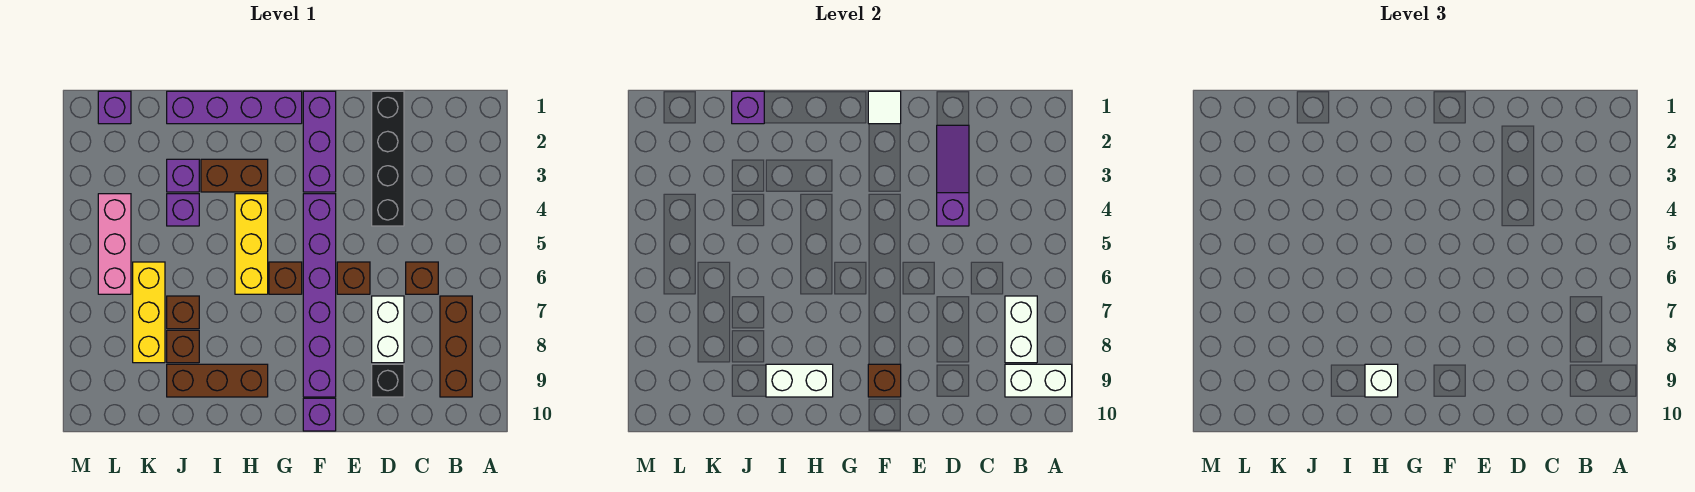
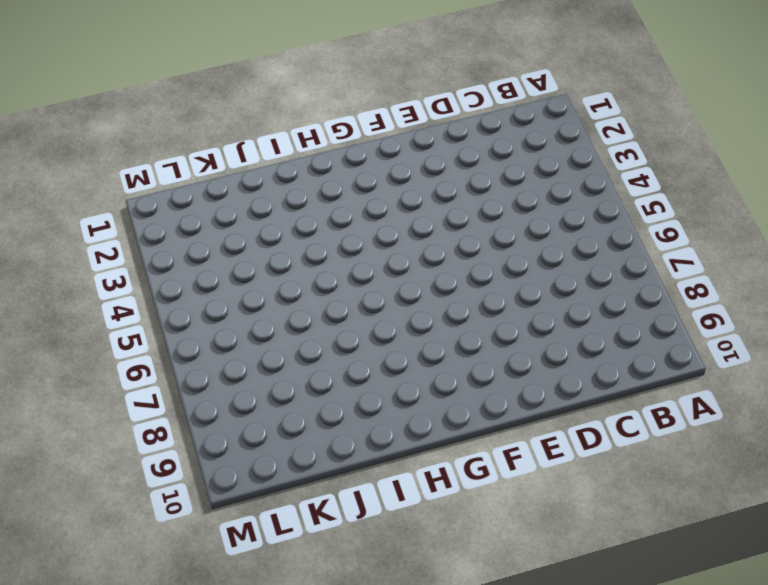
none -> brown brick B7:B9 level 1
none -> brown brick C6 level 1
none -> black brick D1:D4 level 1

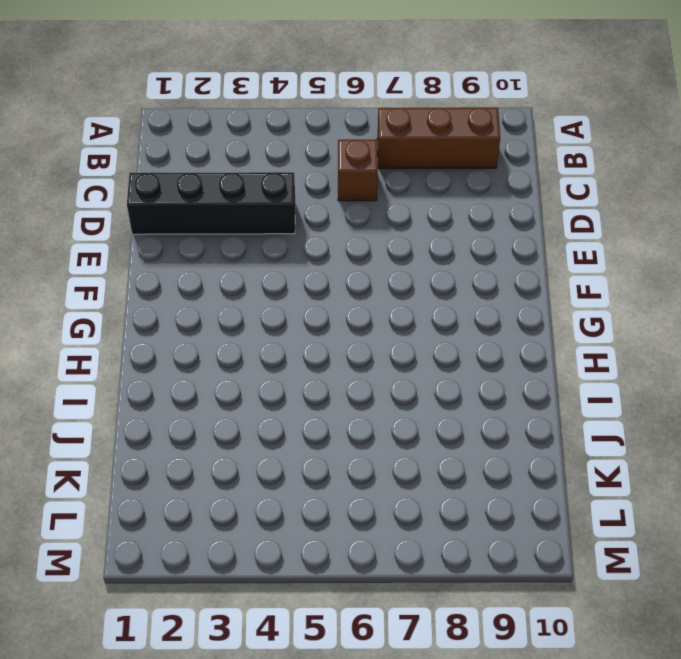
none -> white brick D7:D8 level 1
none -> black brick D9 level 1
none -> brown brick E6 level 1

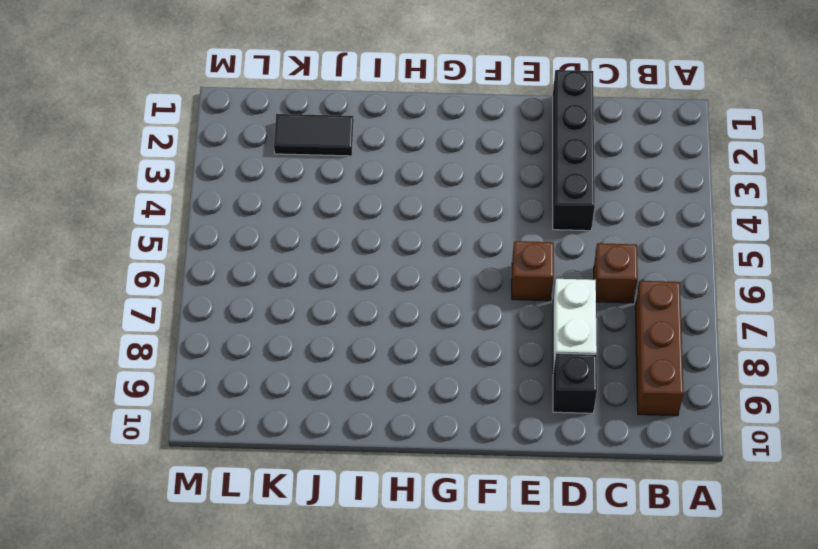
black tile J2:K2 level 1 -> none
none -> purple brick F1:F3 level 1
none -> purple brick F4:F9 level 1
none -> purple brick F10 level 1

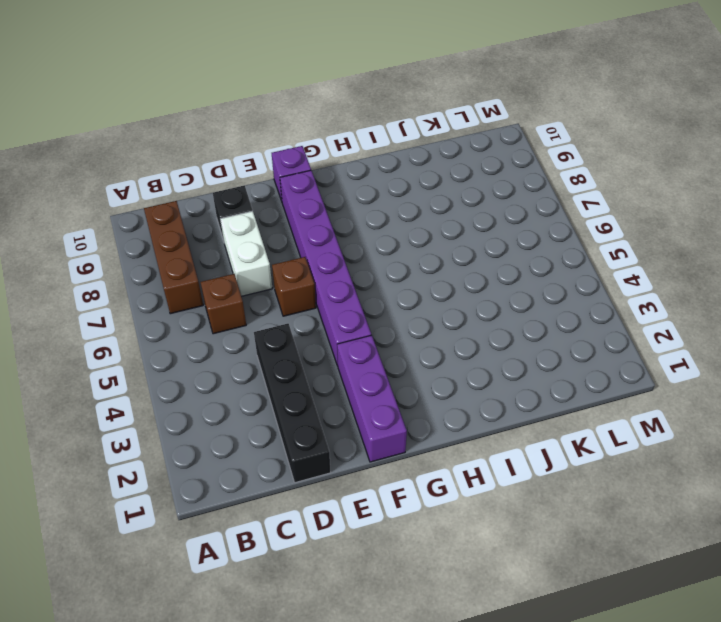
none -> purple brick G1:J1 level 1
none -> brown brick G6 level 1
none -> brown brick H3:I3 level 1

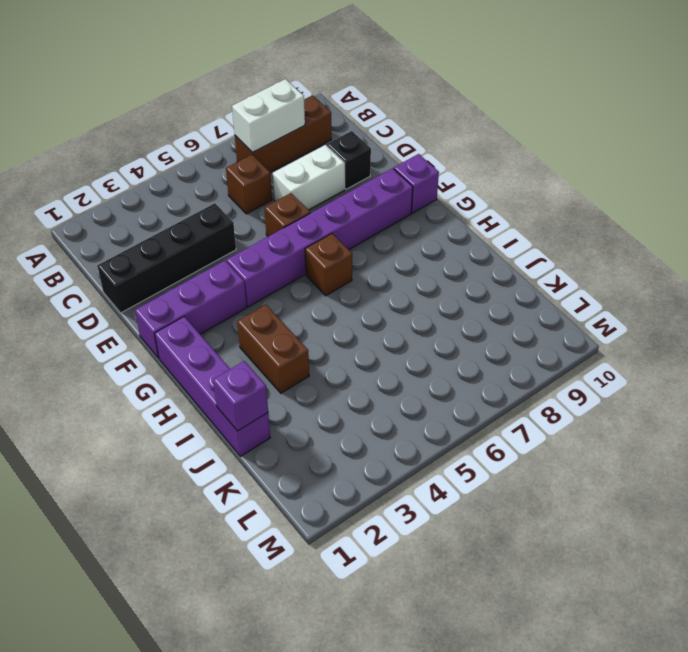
none -> yellow brick H4:H6 level 1
none -> brown brick H9:J9 level 1
none -> purple brick J3 level 1

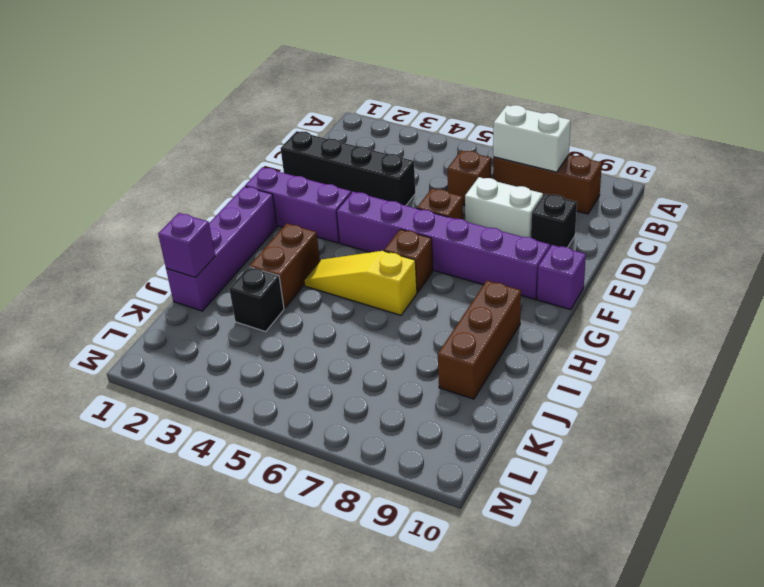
yellow slope H4:H6 level 1 top 6 -> yellow brick H4:H6 level 1
black brick J3 level 1 -> purple brick J3 level 1
none -> purple brick J4 level 1
none -> brown brick J7 level 1
none -> brown brick J8 level 1

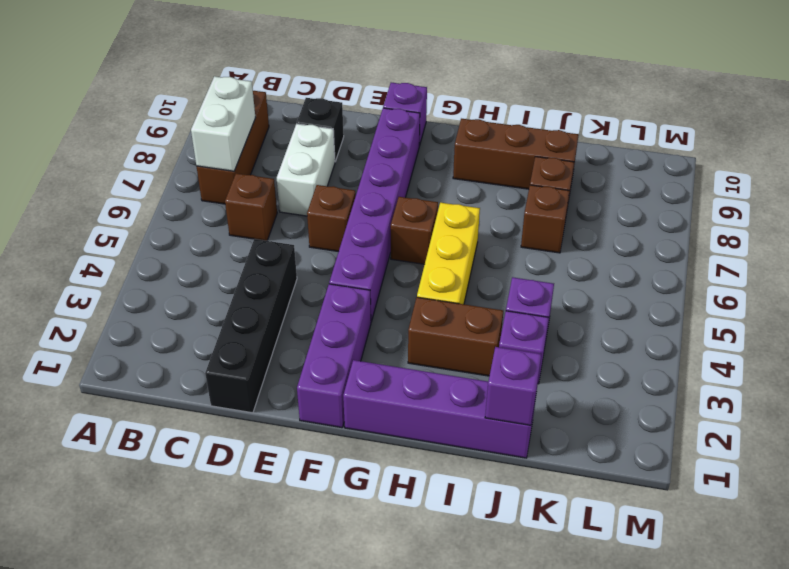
none -> yellow brick K6:K8 level 1
none -> purple brick L1 level 1
none -> pink brick L4:L6 level 1

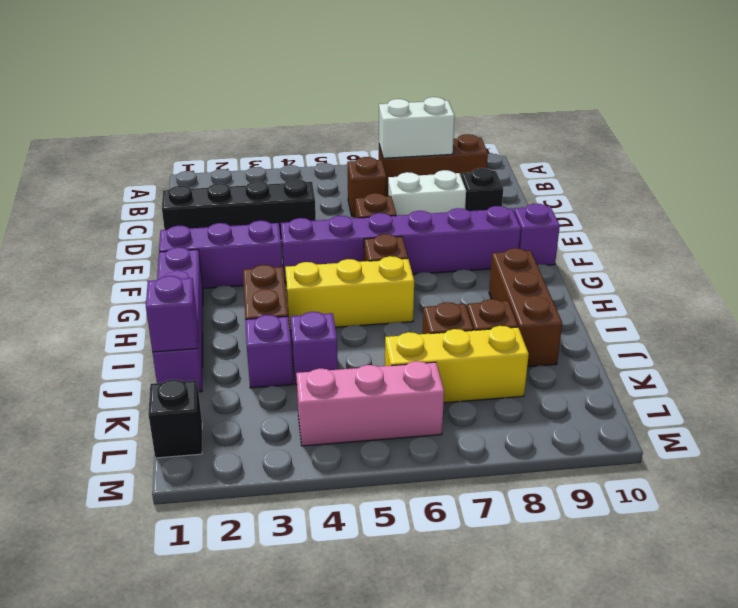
black brick L1 level 1 -> purple brick L1 level 1
none -> white brick A9:B9 level 2
none -> purple slope D2:D4 level 2 top 4
none -> white tile F1 level 2

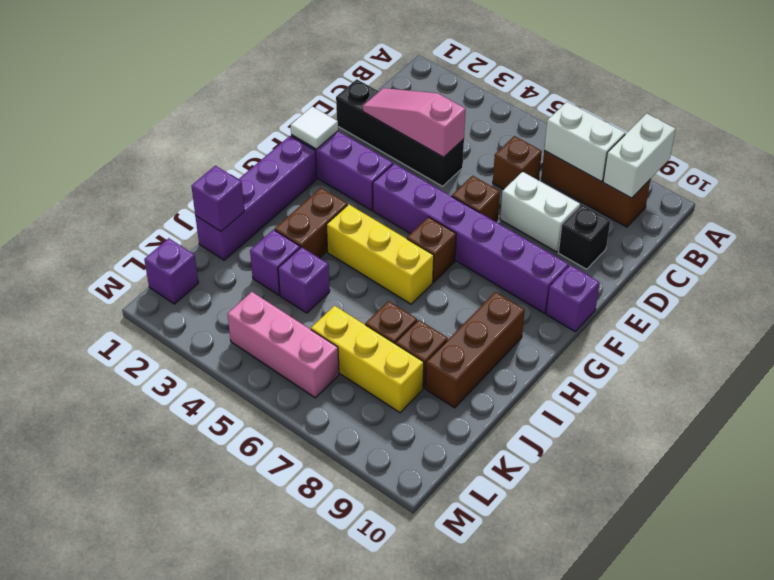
pink slope D2:D4 level 2 top 4 -> purple slope D2:D4 level 2 top 4
none -> brown brick F9 level 2
none -> white brick H9:I9 level 2
none -> white brick H9 level 3

